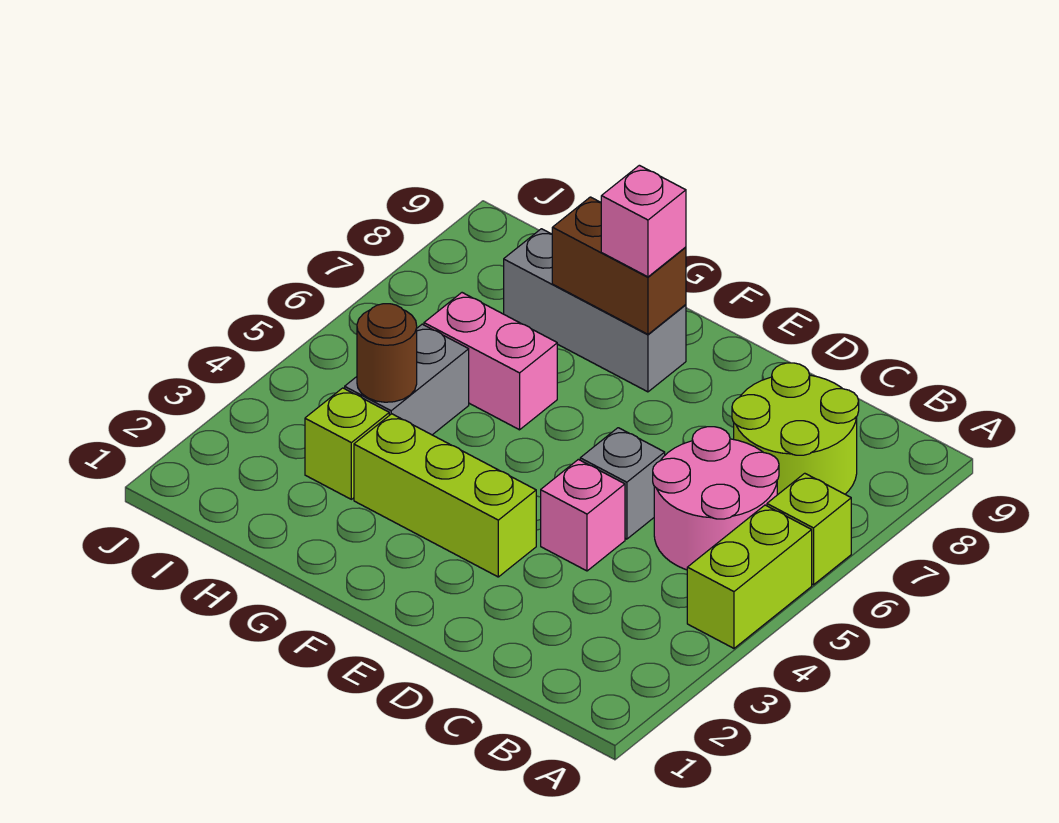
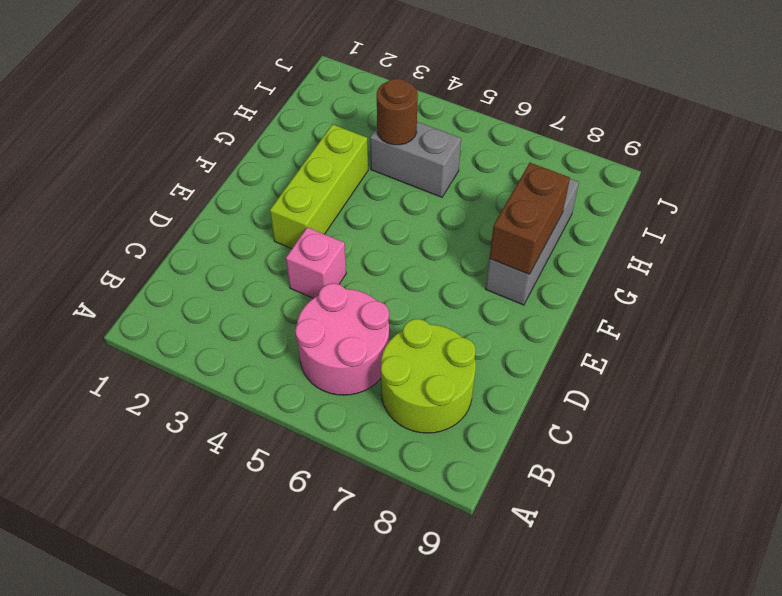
none -> lime brick A4:A5 level 1
none -> lime brick A6 level 1
none -> grey brick D5 level 1

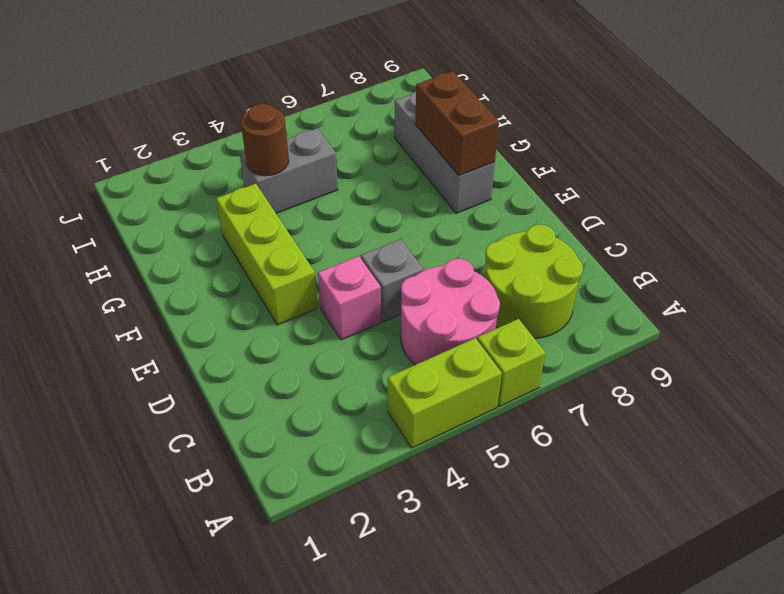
none -> pink brick G6:H6 level 1
none -> lime brick H3 level 1
none -> pink brick F8 level 3

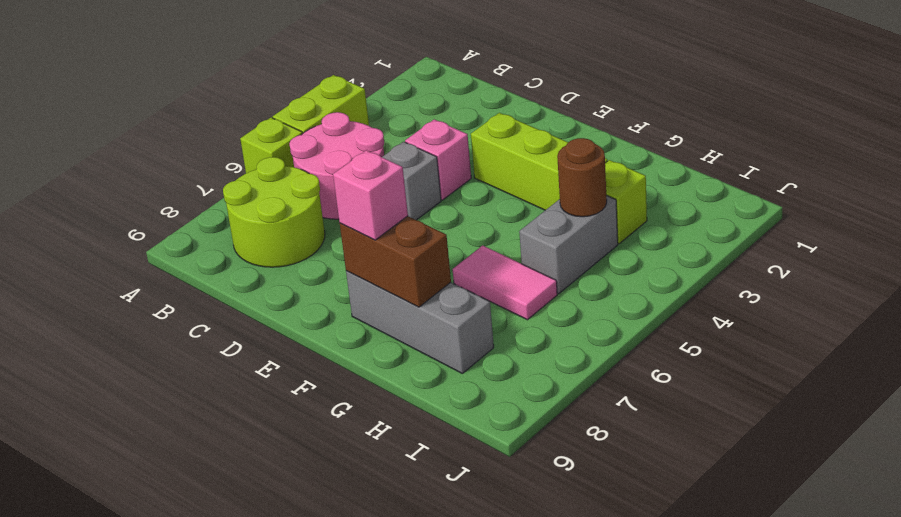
pink tile G6:H6 level 1 -> pink brick G6:H6 level 1

